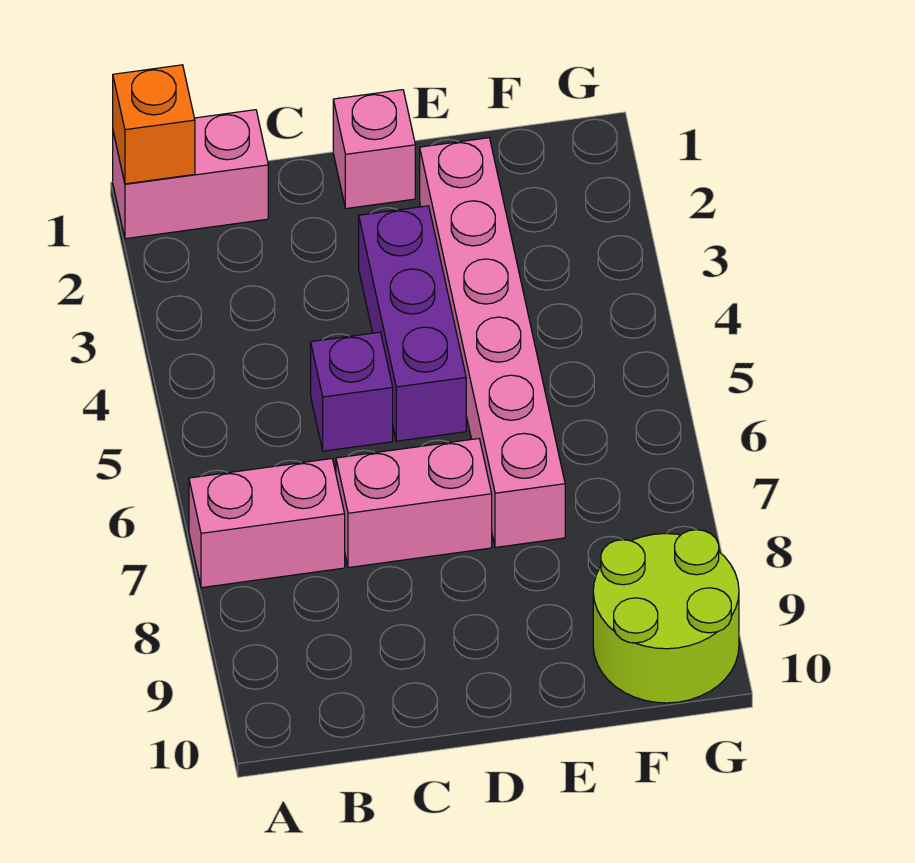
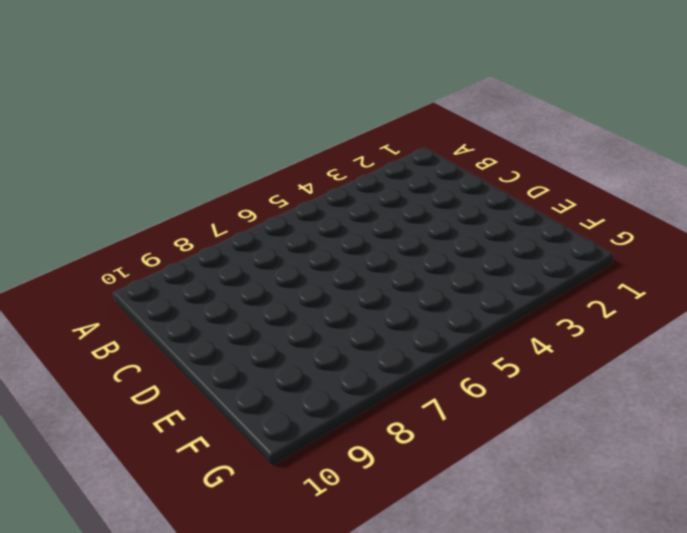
none -> pink brick A1:B1 level 1
none -> pink brick A7:B7 level 1

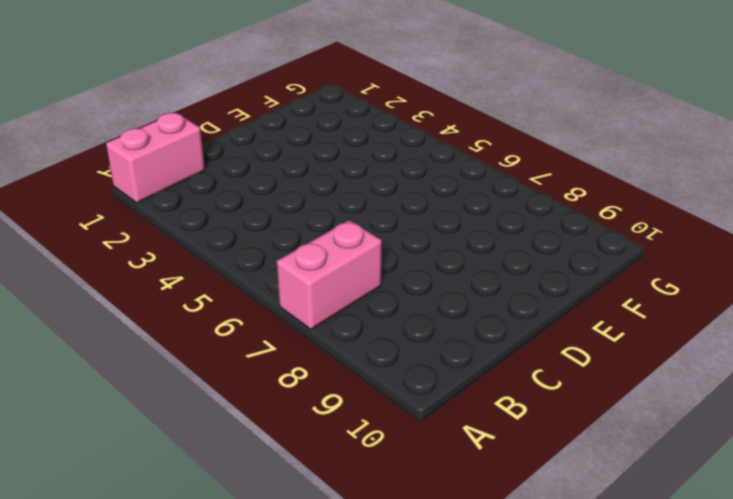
none -> purple brick C5 level 1
none -> pink brick C7:D7 level 1

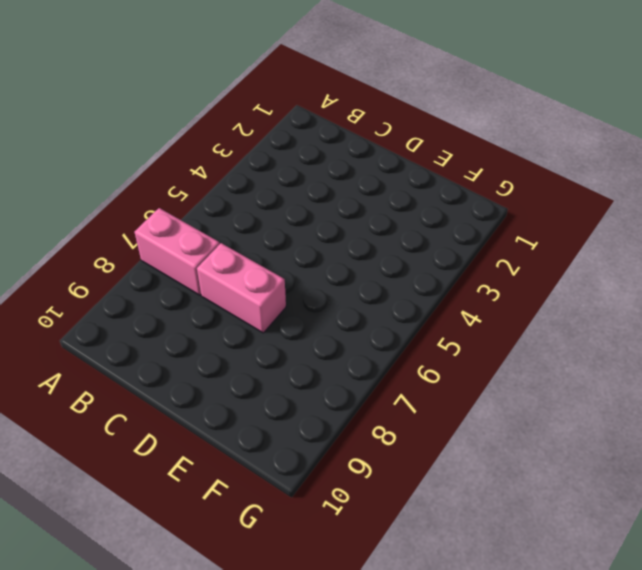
none -> pink brick A1:B1 level 1
none -> purple brick C5 level 1

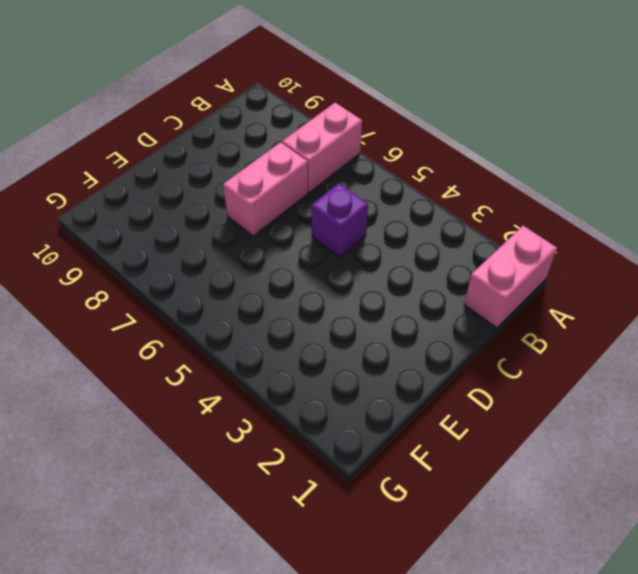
none -> pink brick D1 level 1
none -> purple brick D3:D5 level 1

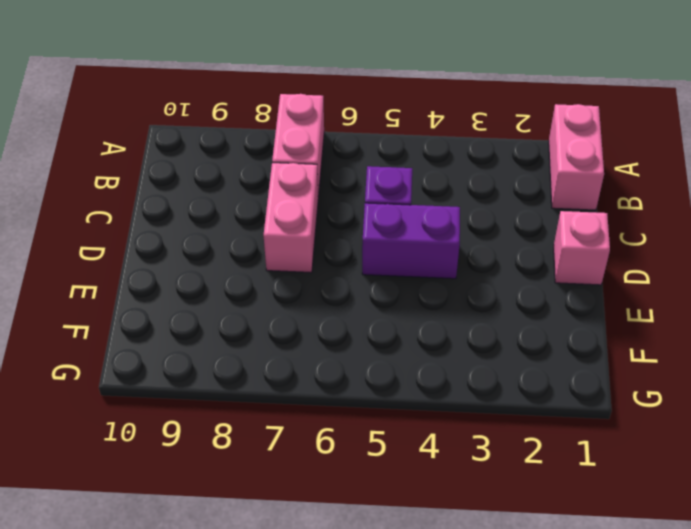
purple brick D4:D5 level 1 -> purple brick D3:D5 level 1
none -> pink brick E2:E7 level 1
none -> lime round brick F9:G10 level 1

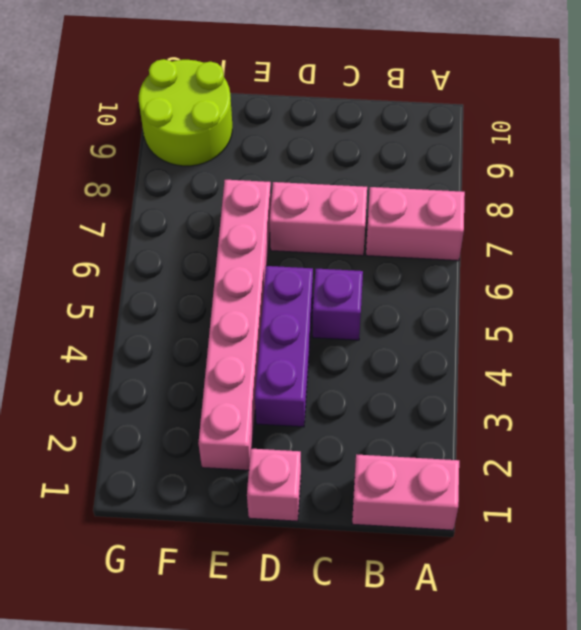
none -> orange brick A1 level 2

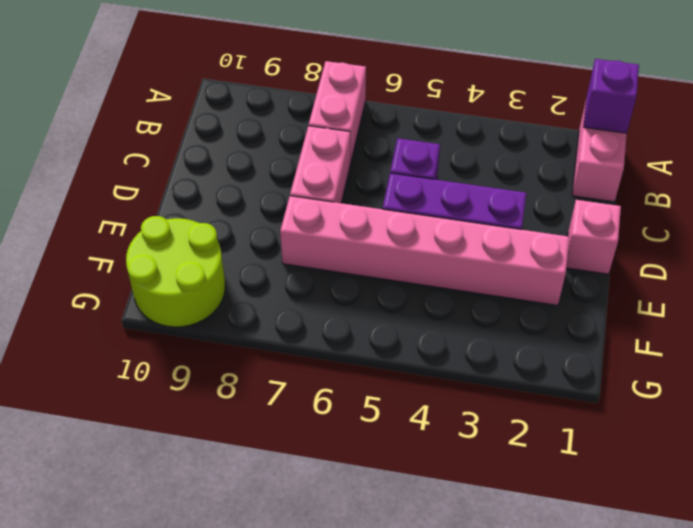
purple brick A1 level 2 -> orange brick A1 level 2

